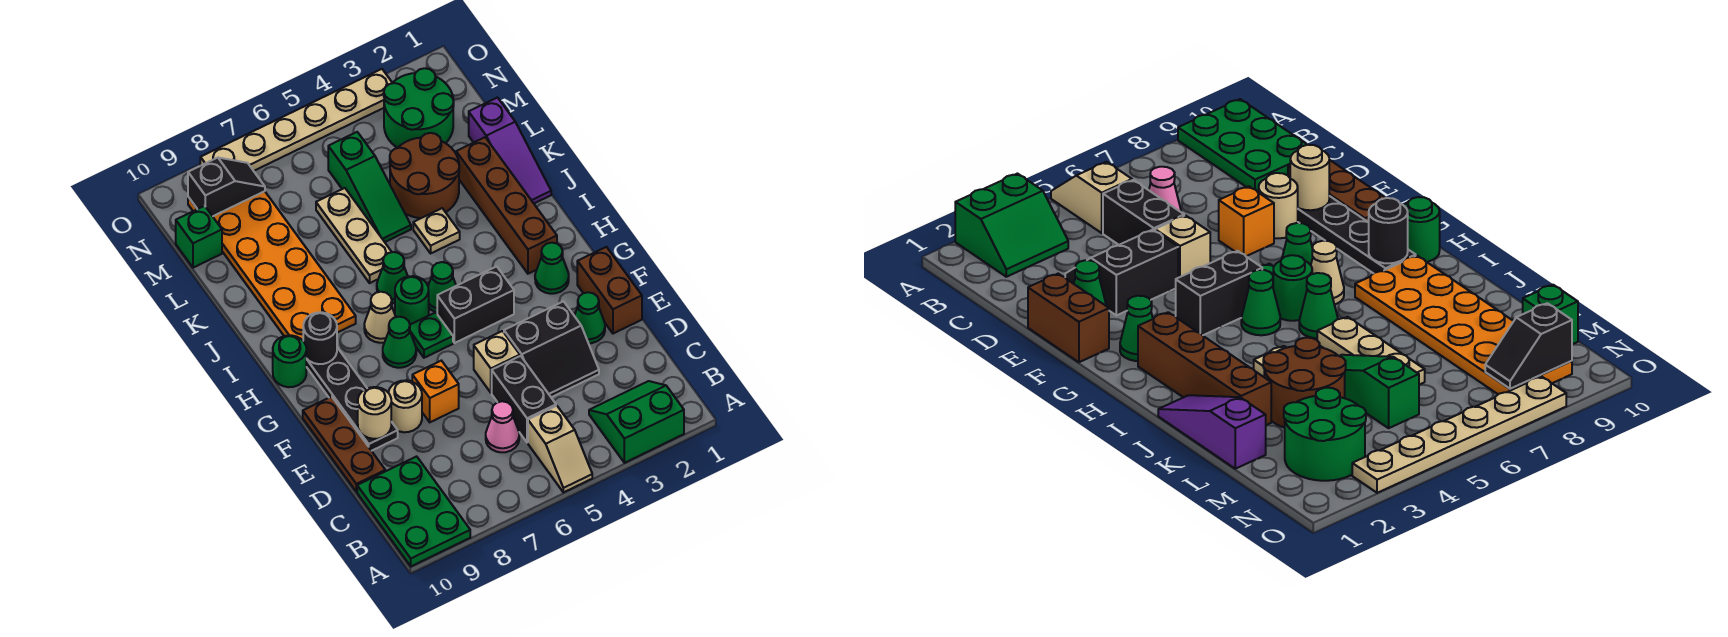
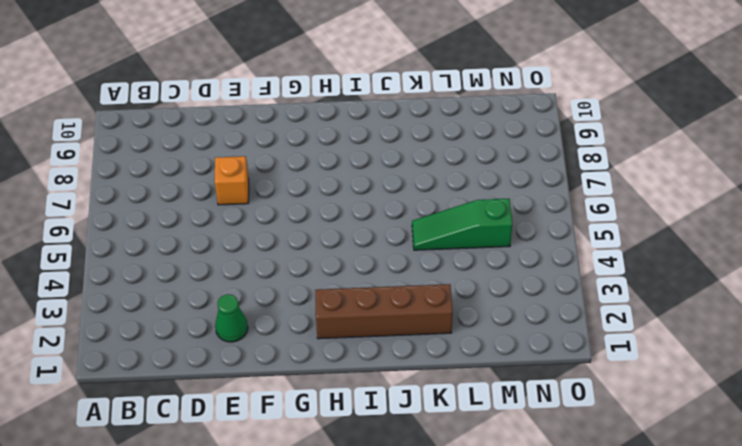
none -> green slope A2:B3 level 1 top A
none -> tan slope A5:B5 level 1 top B
none -> green plate A9:C10 level 1
none -> black brick C5:D5 level 1

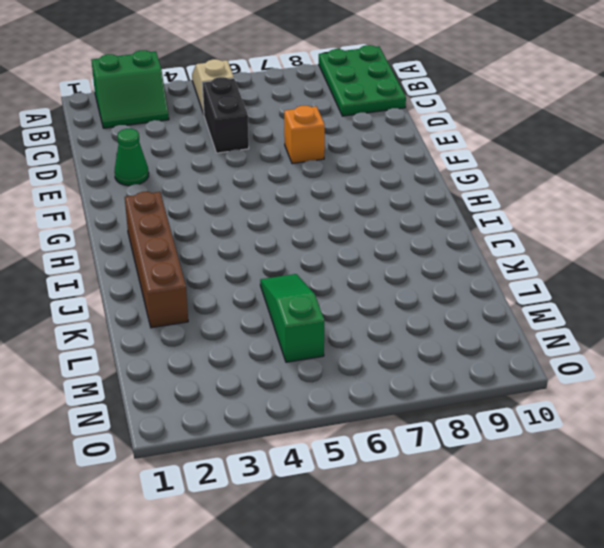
none -> pink cone C6 level 1
none -> black slope D3:E4 level 1 top E
none -> brown plate D10:F10 level 1
none -> brown brick E1:F1 level 1

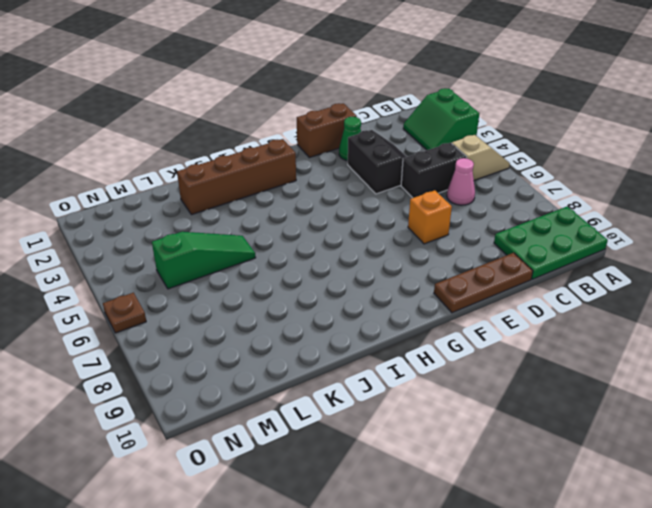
brown plate O6 level 1 -> tan plate O3:O8 level 1
none -> tan brick E5 level 1
none -> tan round brick E8 level 1
none -> black plate E9:H9 level 1
none -> green cone G2 level 1

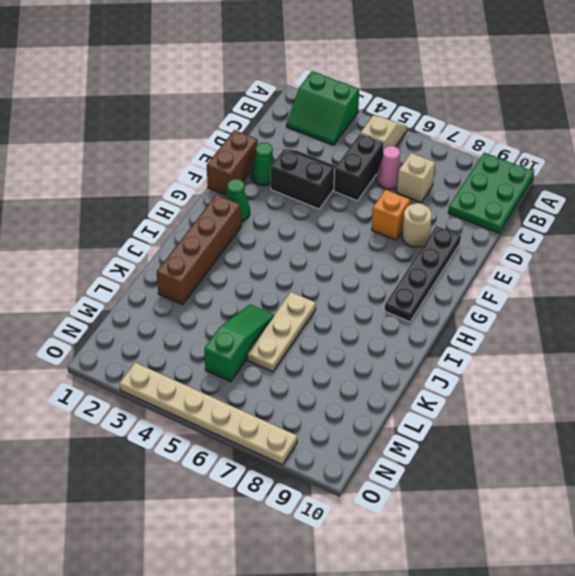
tan brick C7 level 1 -> tan brick E5 level 1
none -> brown plate D10:F10 level 1
none -> black brick G4:G5 level 1
none -> green plate G6 level 1
none -> green cone G7 level 1

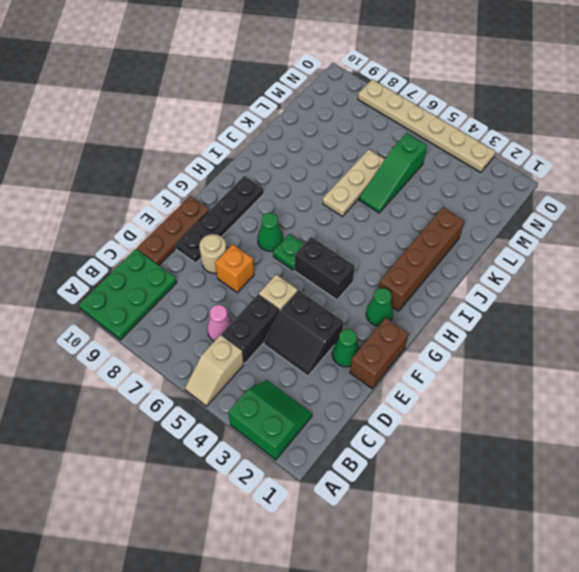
none -> green cone H5 level 1
none -> green round brick H6 level 1
none -> tan cone H7 level 1
none -> green round brick H10 level 1

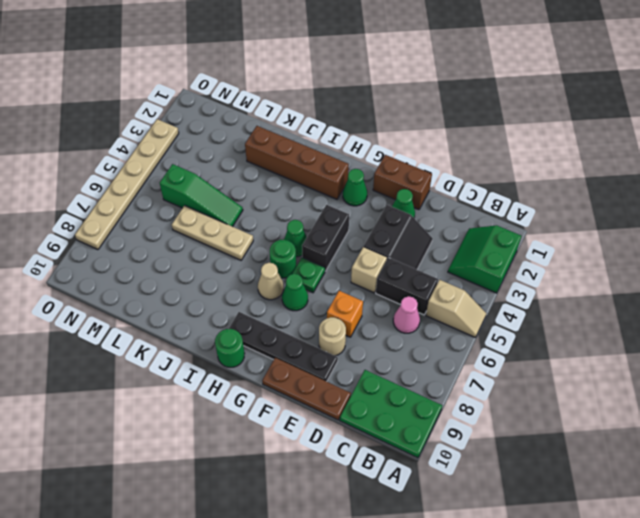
none -> green cone I6 level 1
none -> orange plate I8:N9 level 1
none -> purple slope J1:L1 level 1 top L
none -> tan plate J4 level 1

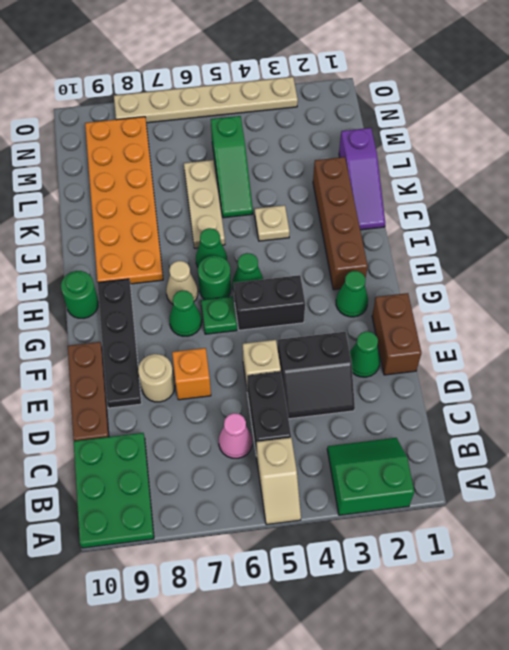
none -> brown round brick K3:L4 level 1
none -> green round brick M2:N3 level 1
none -> green brick M10 level 1
none -> tan round brick E9 level 2

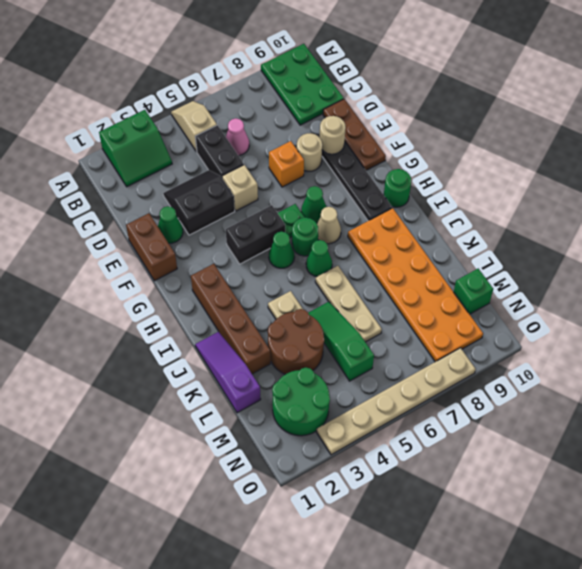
none -> green cone G2 level 1
none -> black round brick H9 level 2
none -> black slope N8:N9 level 2 top 9

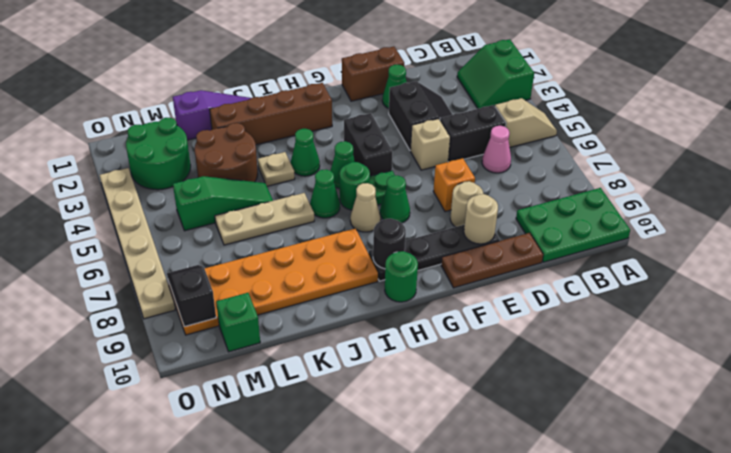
green cone I4 level 1 -> green cone G2 level 1

